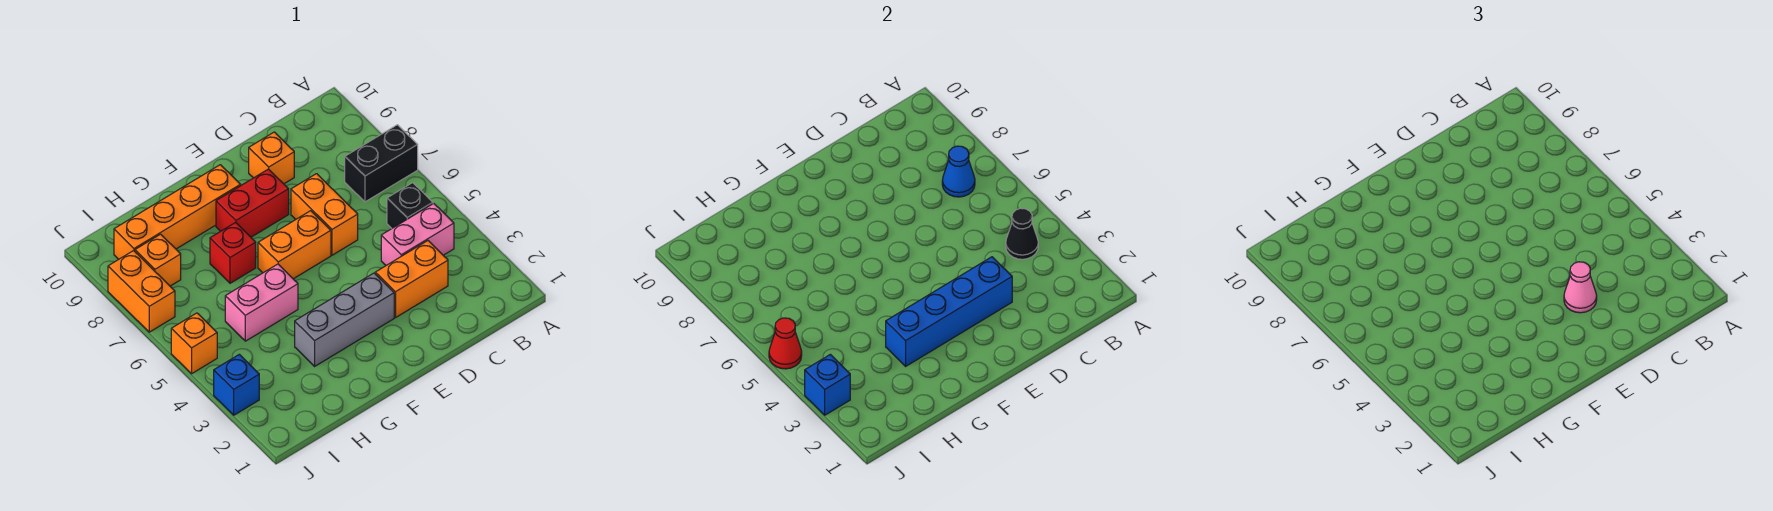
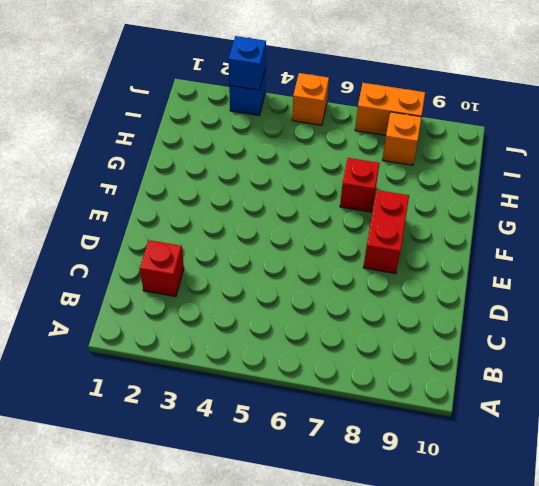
red brick C2 level 1 -> none
none -> black brick A7:B7 level 1
none -> pink brick B4:C4 level 1
none -> black brick B5 level 1

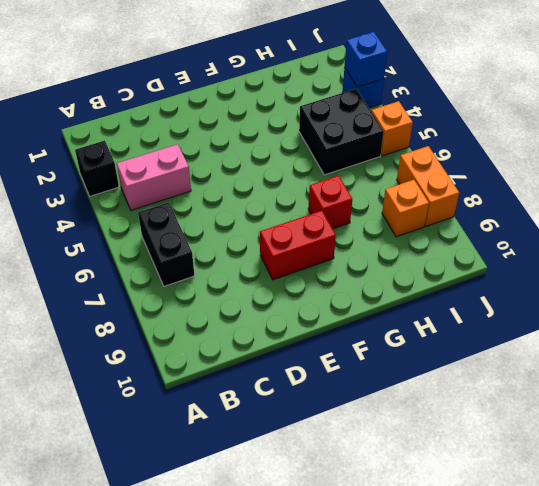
black brick A3 level 1 -> black brick B5 level 1
black brick B6:B7 level 1 -> black brick A7:B7 level 1
black brick H4:I5 level 1 -> pink brick G5:H5 level 1
none -> orange brick C3:D3 level 1
none -> orange brick D6:D7 level 1
none -> orange brick D9 level 1

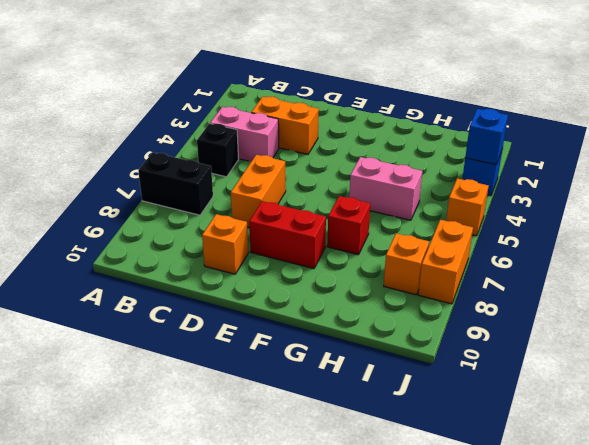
none -> grey brick E3:G3 level 1
none -> orange brick E6:F6 level 1
none -> orange brick F9:I9 level 1

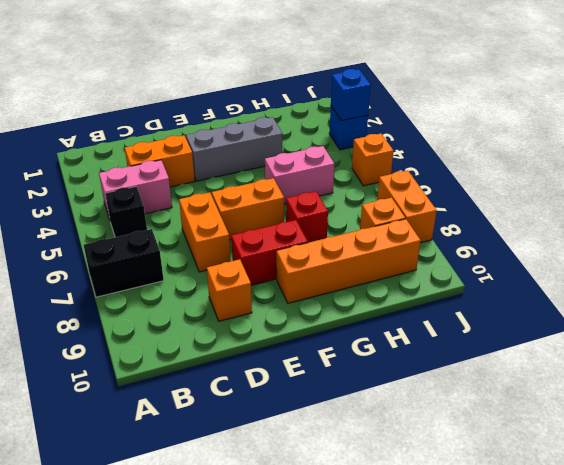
none -> black cone B4 level 2
none -> blue cone B7 level 2
none -> blue brick D3:G3 level 2

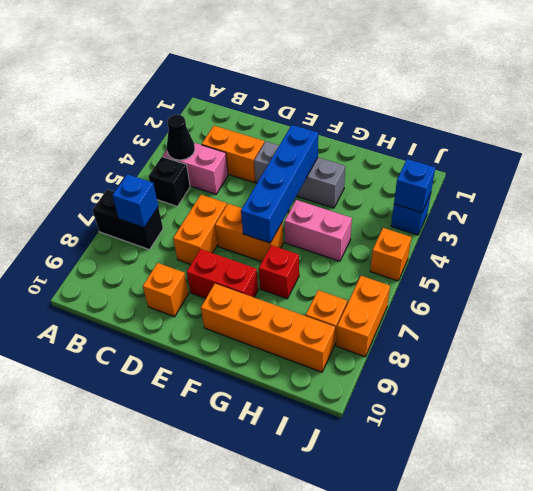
blue brick B7 level 2 -> blue cone B7 level 2
blue brick F3:F6 level 2 -> blue brick D3:G3 level 2
none -> red cone J5 level 2
none -> pink cone D3 level 3

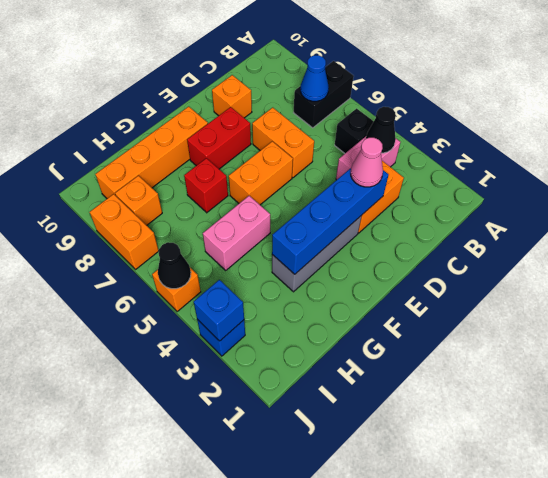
black cone J5 level 2 -> red cone J5 level 2

